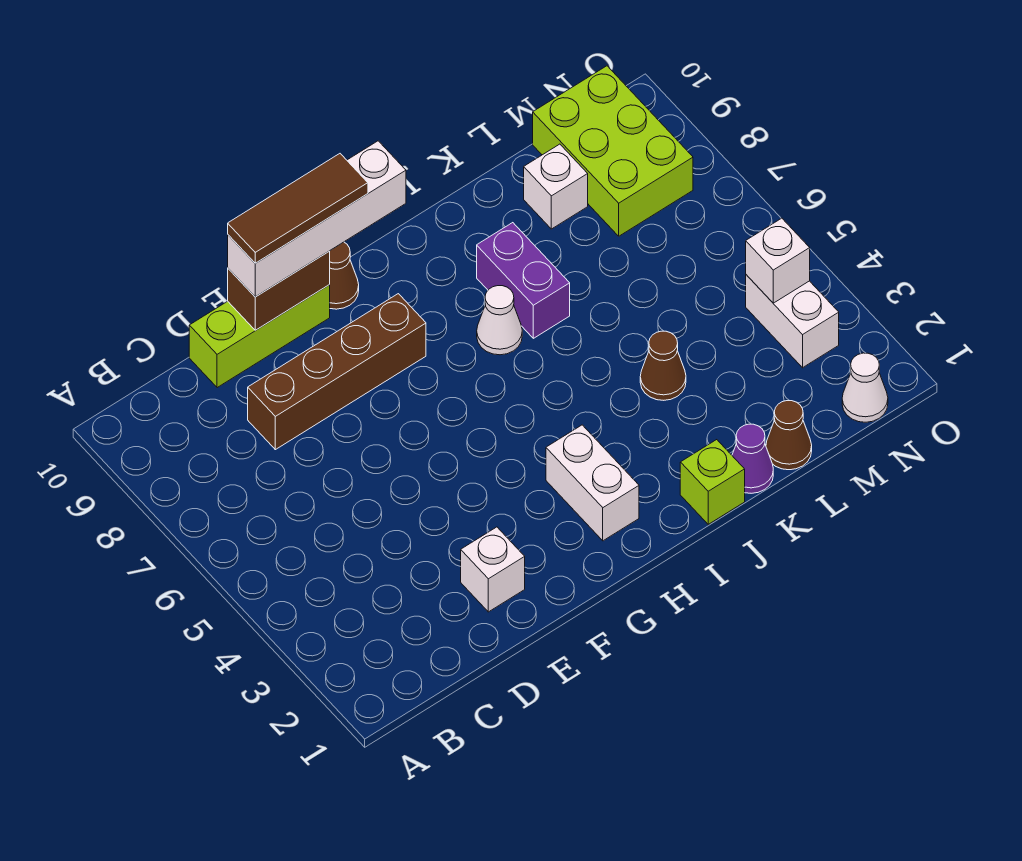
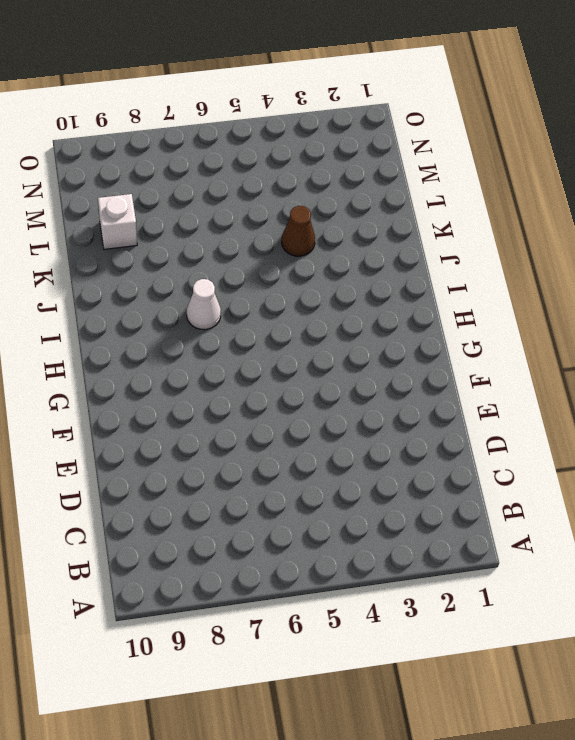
none -> brown brick D8:G8 level 1
none -> lime brick D10:F10 level 1
none -> white brick E2 level 1

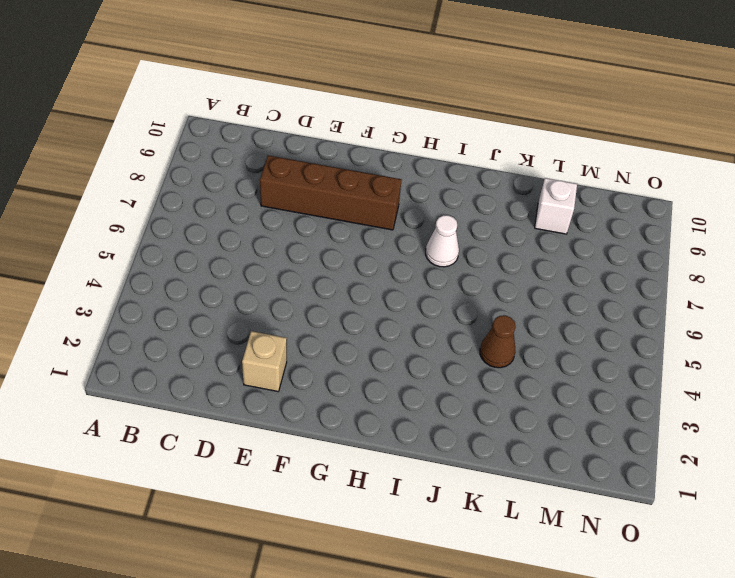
tan brick E2 level 1 -> white brick E2 level 1
none -> lime brick D10:F10 level 1
none -> brown cone G10 level 1
none -> white brick H2:H3 level 1

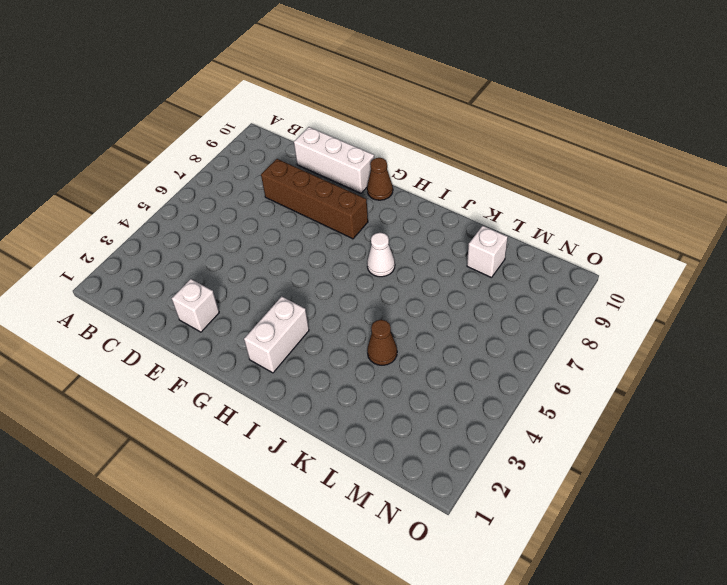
white brick D10:F10 level 1 -> lime brick D10:F10 level 1
none -> lime brick J1 level 1
none -> purple brick J7:J8 level 1
none -> purple cone K1 level 1

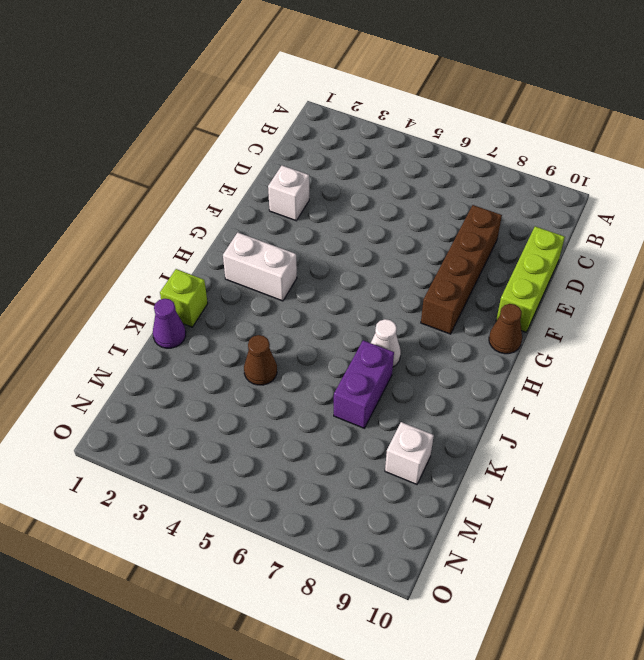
purple brick J7:K7 level 1 -> purple brick J7:J8 level 1
none -> brown cone L1 level 1
none -> lime brick M8:N10 level 1
none -> white cone N1 level 1

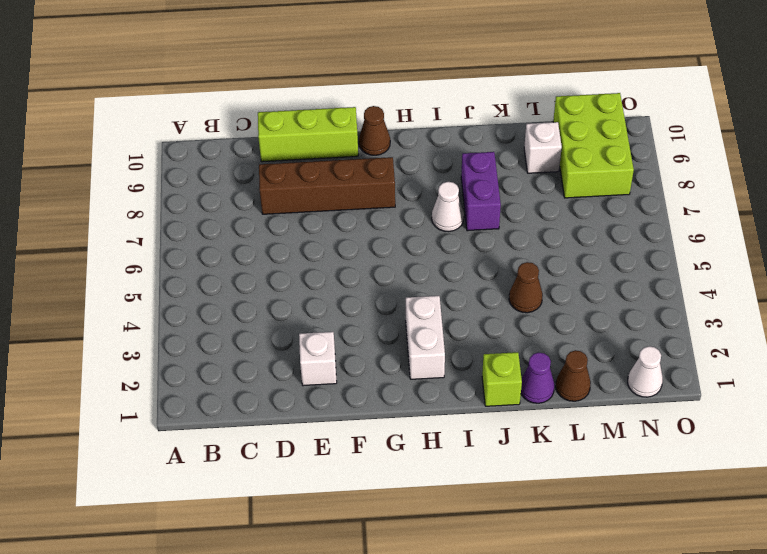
none -> white brick N3:N4 level 1
none -> brown brick E10:F10 level 2
none -> white brick N4 level 2

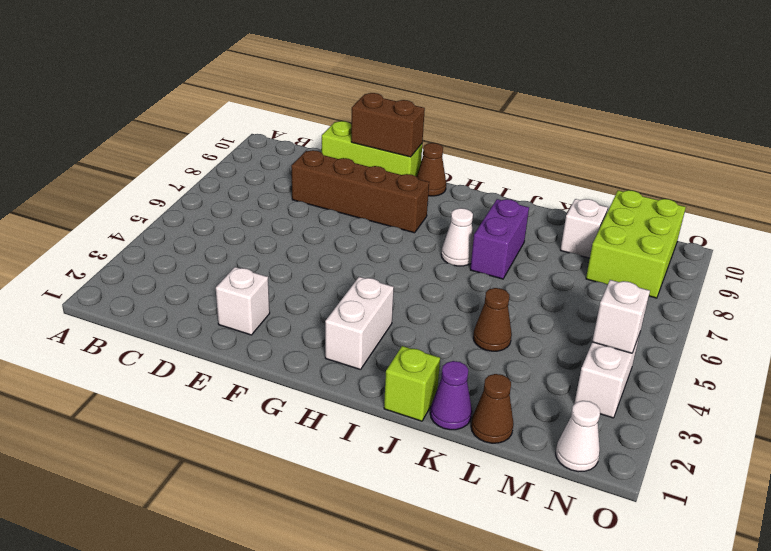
none -> white brick E10:H10 level 3
none -> brown tile E10:G10 level 4

